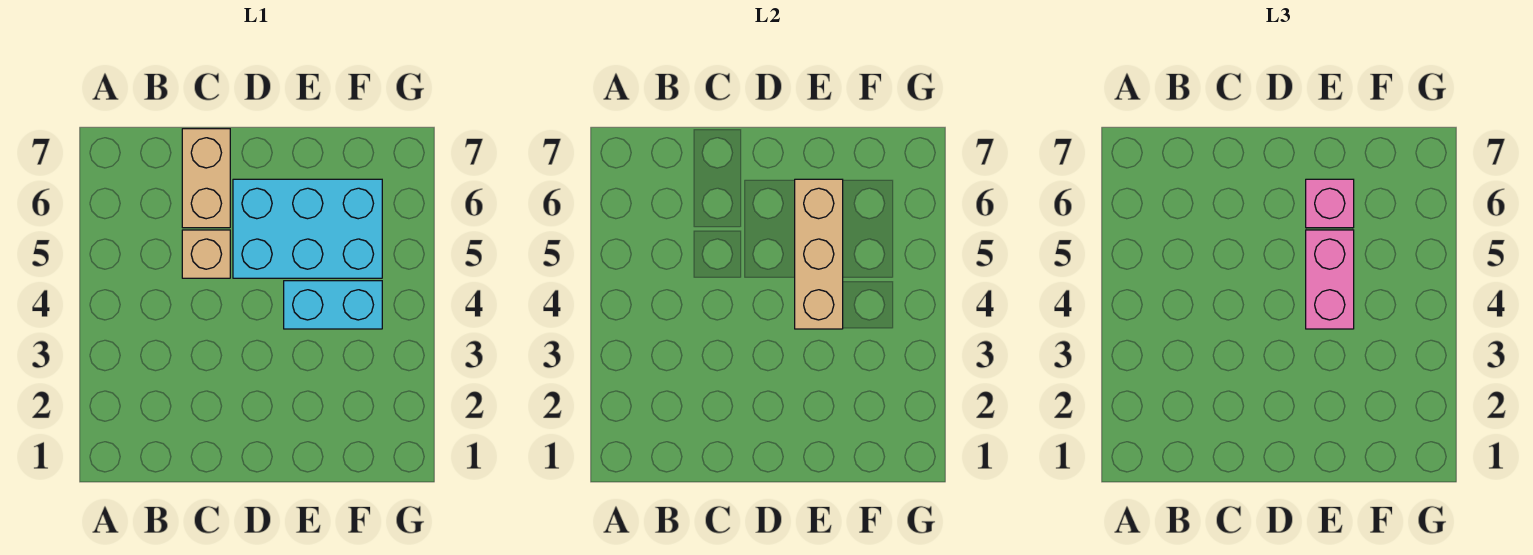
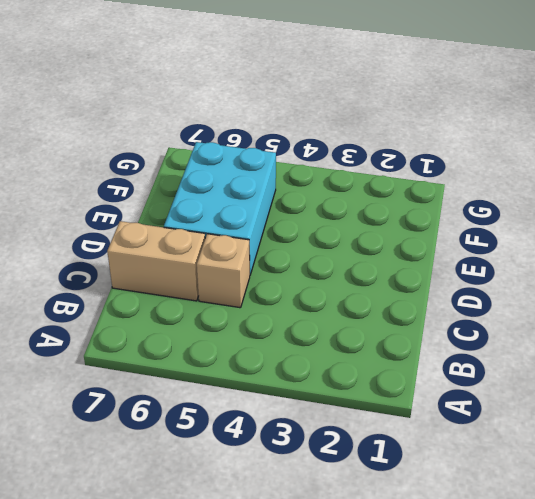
none -> cyan brick E4:F4 level 1
none -> tan brick E4:E6 level 2

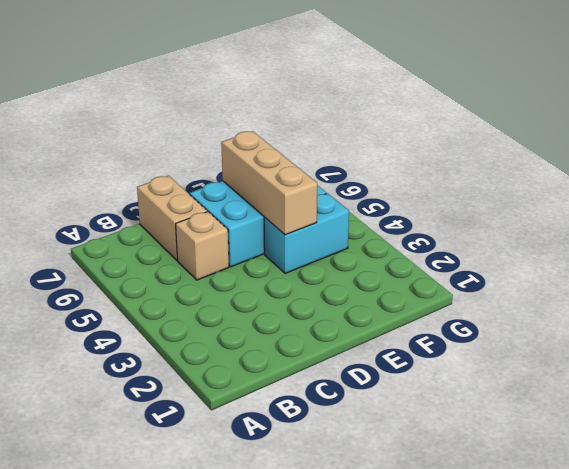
none -> pink brick E4:E5 level 3
none -> pink brick E6 level 3

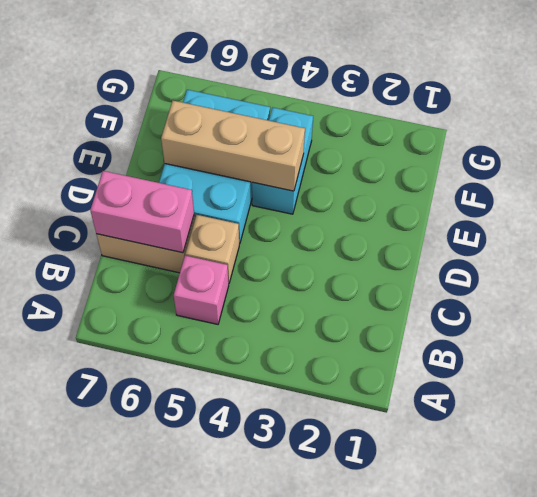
pink brick B5 level 1 -> pink brick E6 level 3
pink brick C6:C7 level 2 -> pink brick E4:E5 level 3

